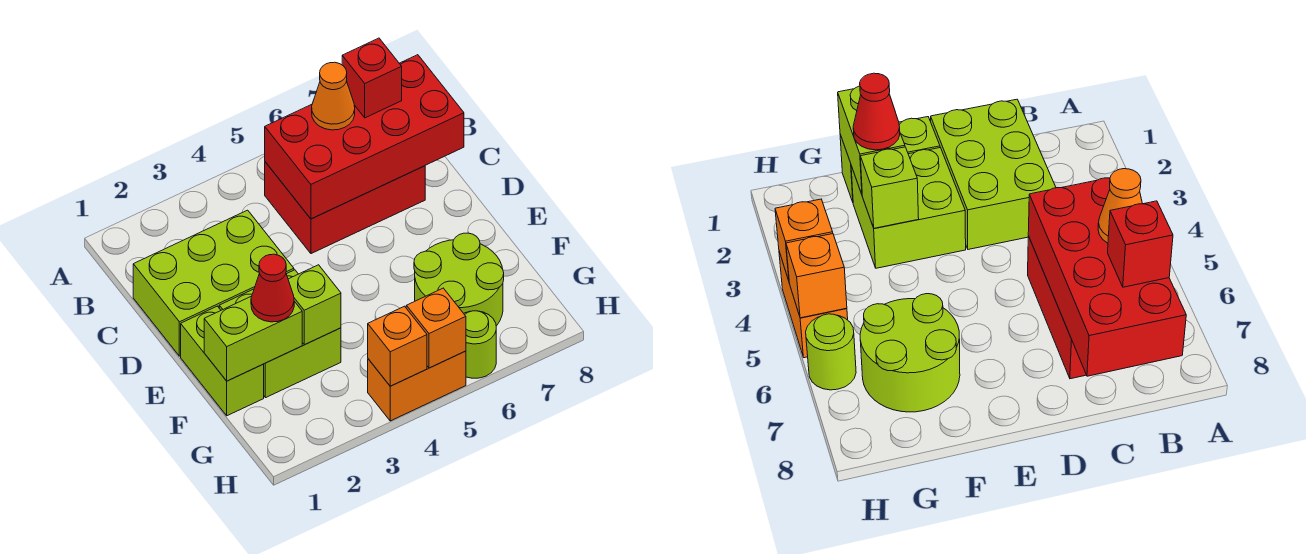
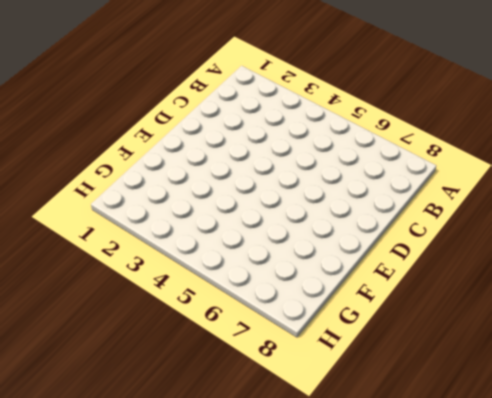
none -> red brick B5:C7 level 1
none -> lime brick C1:D3 level 1
none -> lime brick E1:F1 level 1

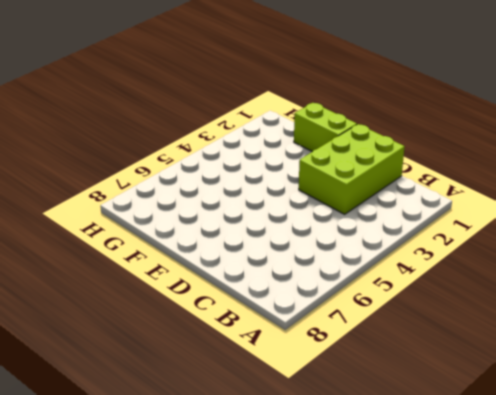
none -> red brick B5:C7 level 1
none -> lime brick E2:F3 level 1
none -> lime round brick F6:G7 level 1

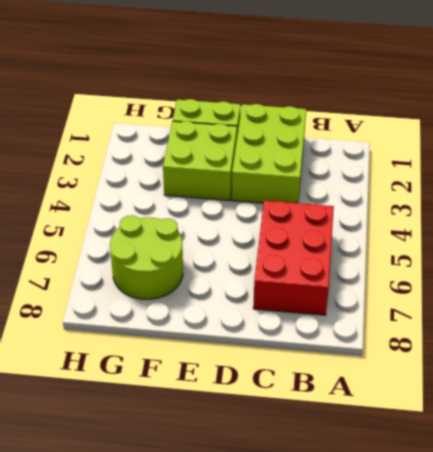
none -> orange brick H4:H5 level 1
none -> lime round brick H6 level 1
none -> red brick B5:C8 level 2

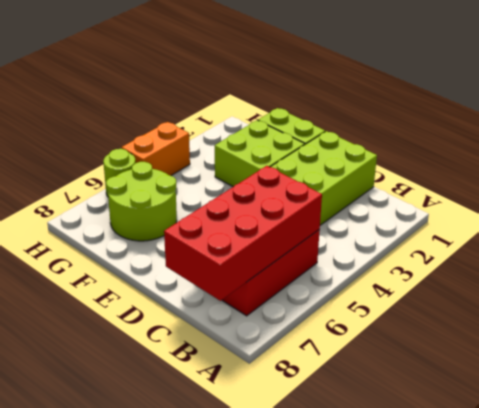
none -> lime brick F1:F2 level 2
none -> lime brick F3 level 2
none -> orange brick H4 level 2

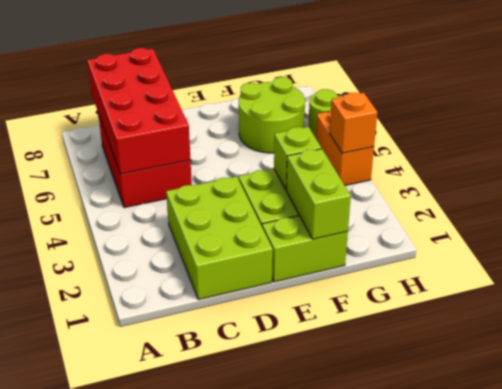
none -> orange brick H5 level 2
none -> orange cone B6 level 3
none -> red brick B7 level 3

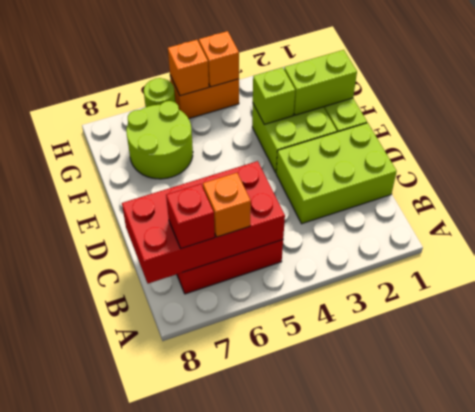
orange brick B6 level 3 -> orange cone B6 level 3
none -> red cone F2 level 3

